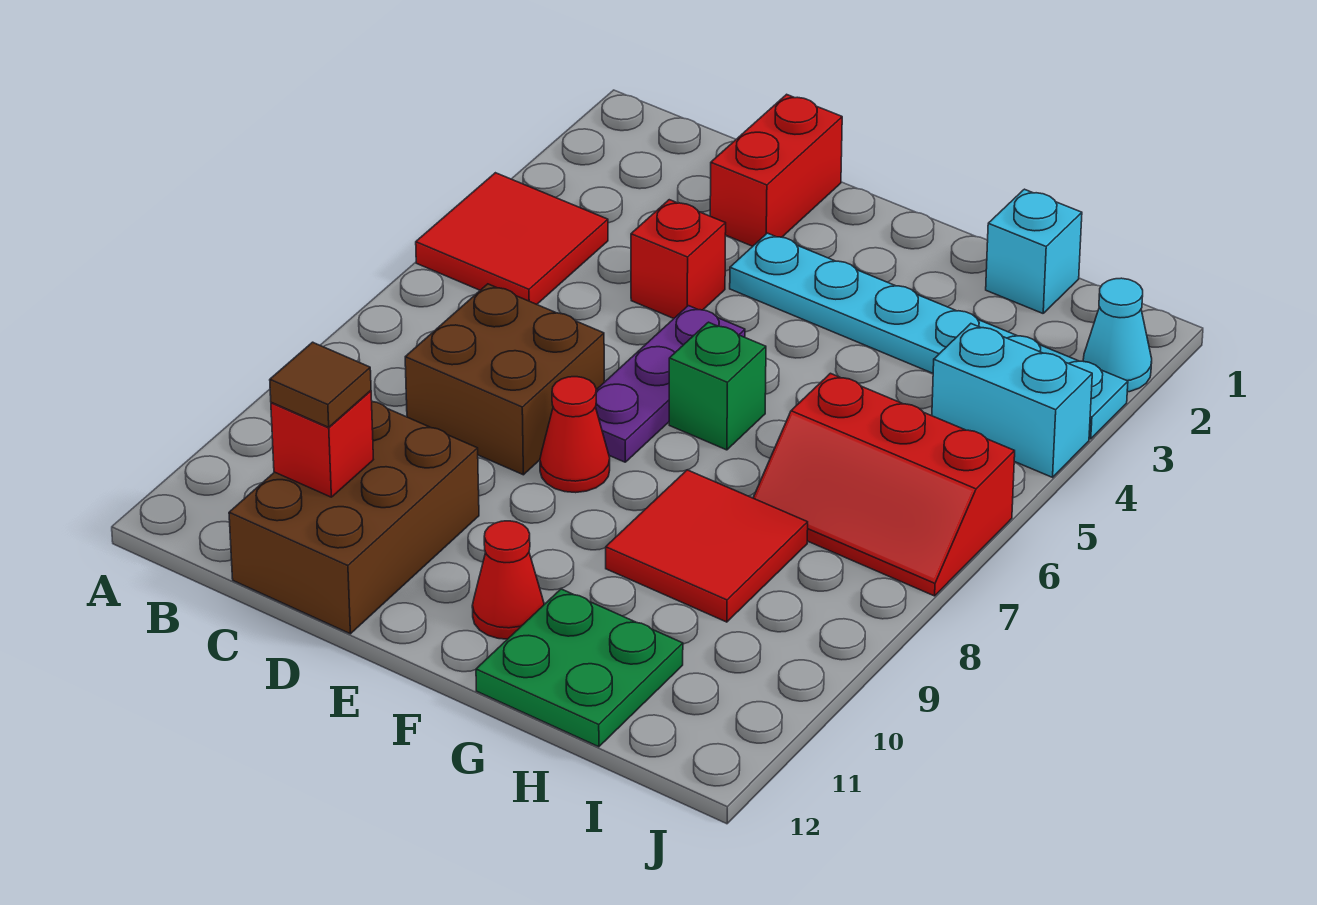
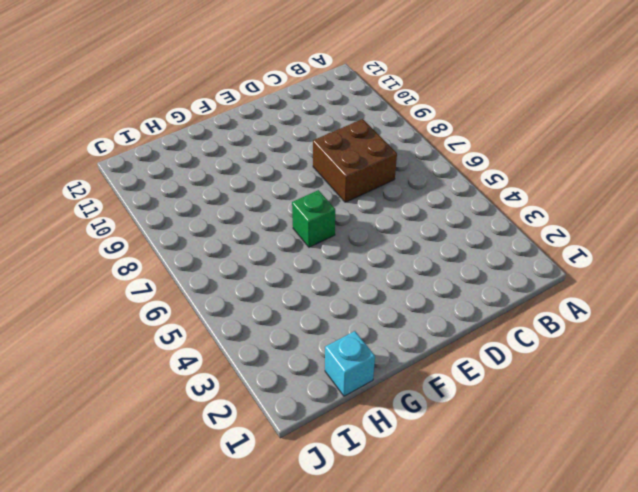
none -> red tile A4:B5 level 1
none -> brown brick C10:D12 level 1
none -> red brick D1:D2 level 1

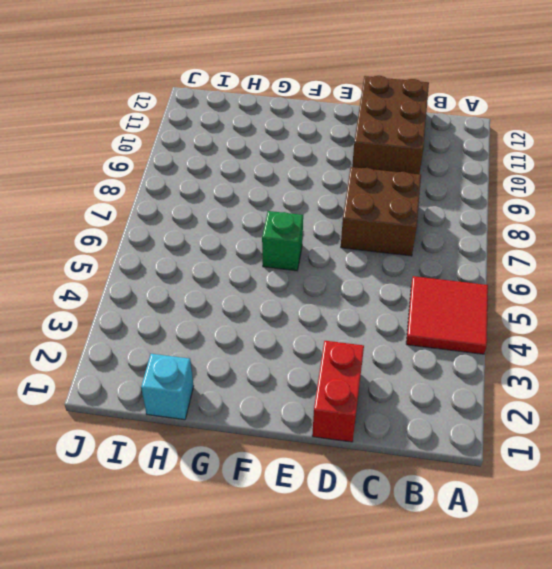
none -> red brick D4 level 1
none -> cyan plate E3:J3 level 1
none -> purple plate E5:E7 level 1

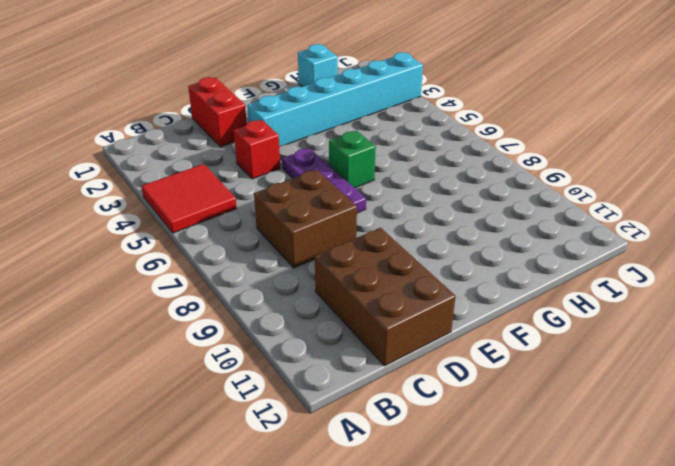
cyan brick E3:J3 level 1 -> cyan plate E3:J3 level 1
none -> red cone E8 level 1
none -> red cone F11 level 1
none -> red tile G8:H9 level 1

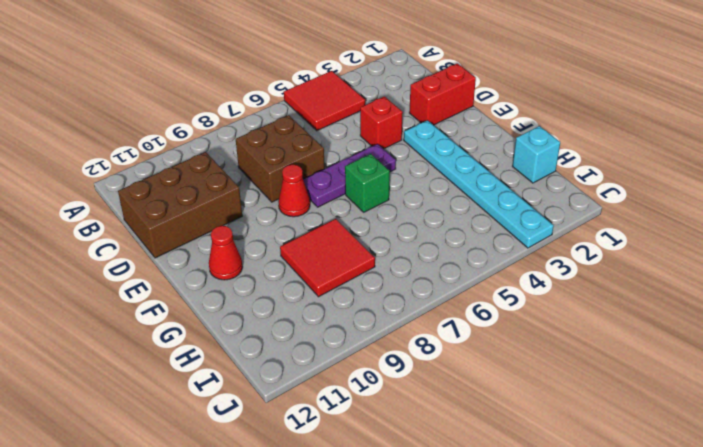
none -> green plate G11:H12 level 1
none -> red slope H6:J7 level 1 top 6
none -> cyan brick I4:J4 level 1

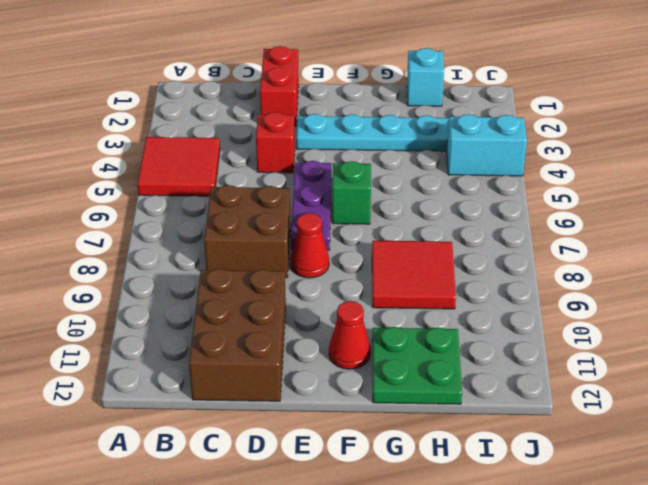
none -> red slope H6:J7 level 1 top 6
none -> cyan cone J2 level 1
none -> red brick C11 level 2

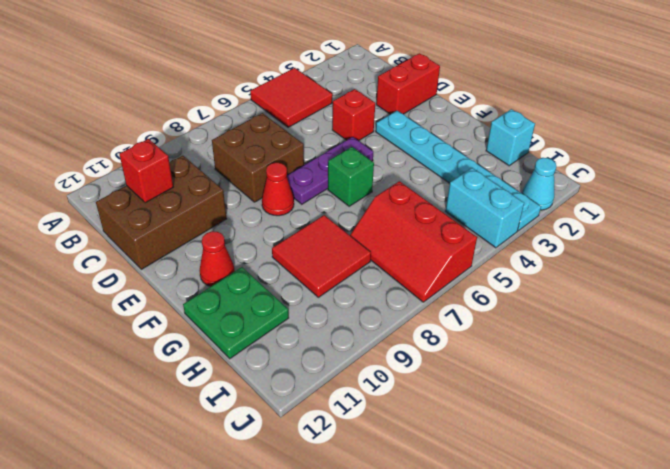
none -> brown tile C11 level 3

